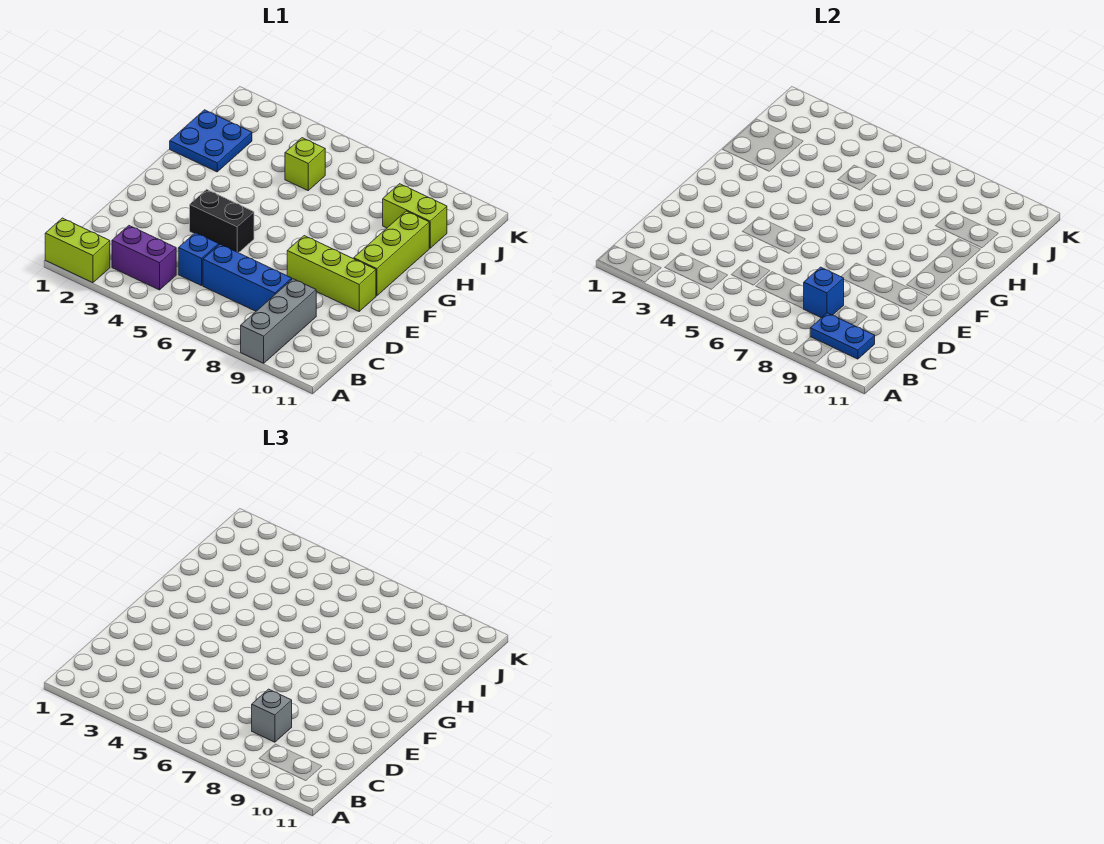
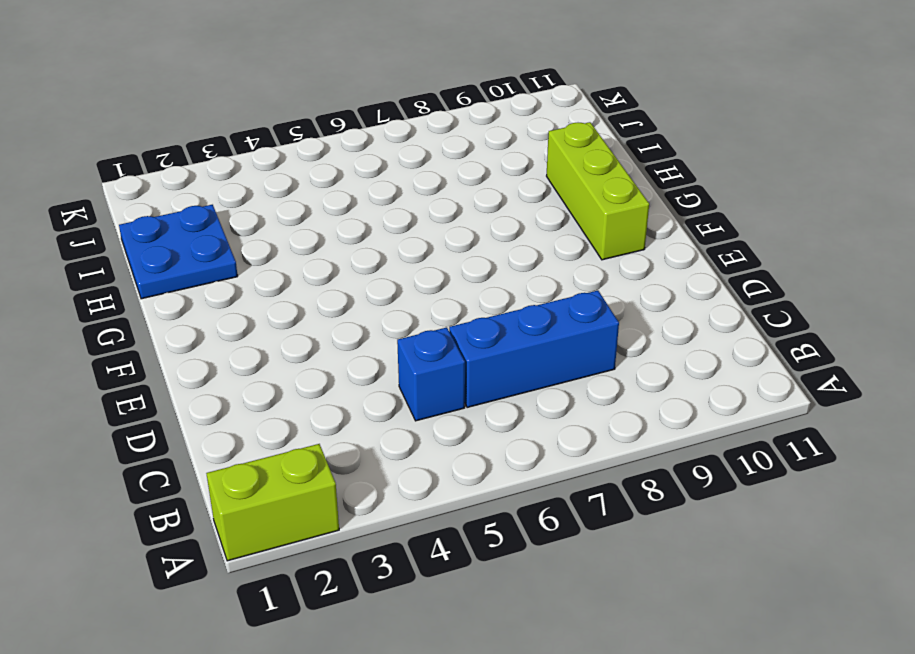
none -> grey brick A9:C9 level 1
none -> purple brick B3:B4 level 1
none -> black brick E4:E5 level 1

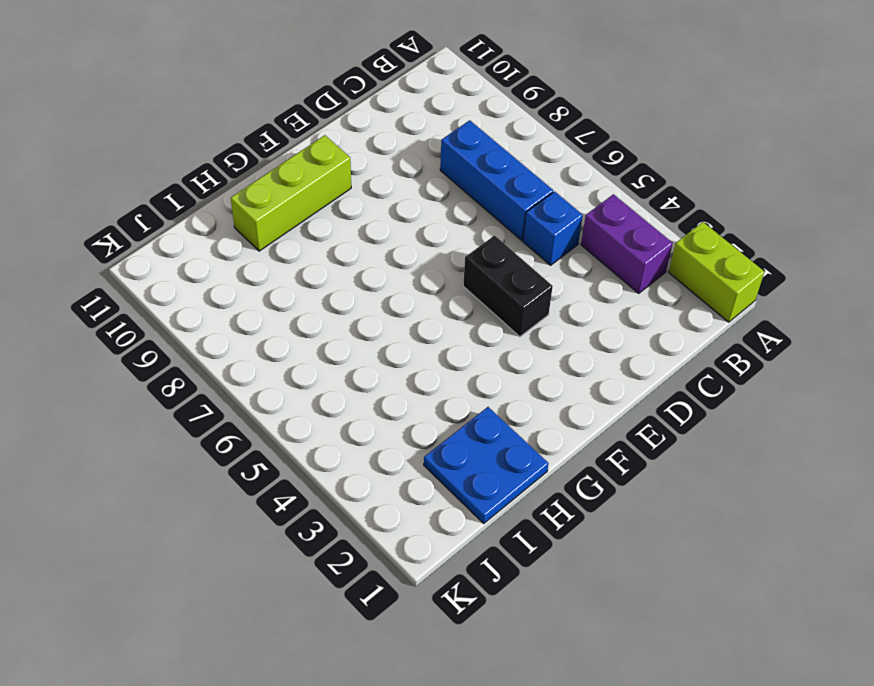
none -> grey brick A9:C9 level 1
none -> lime brick E8:E10 level 1
none -> lime brick I5 level 1

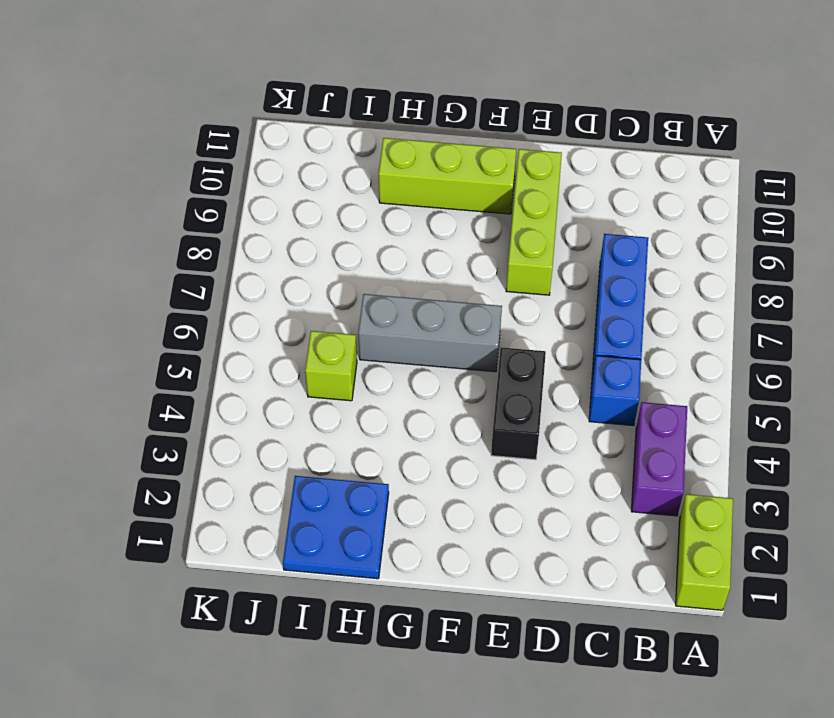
grey brick F6:H6 level 1 -> grey brick A9:C9 level 1
none -> lime brick I9:I10 level 1
none -> blue plate B9:B10 level 2
none -> blue brick C8 level 2

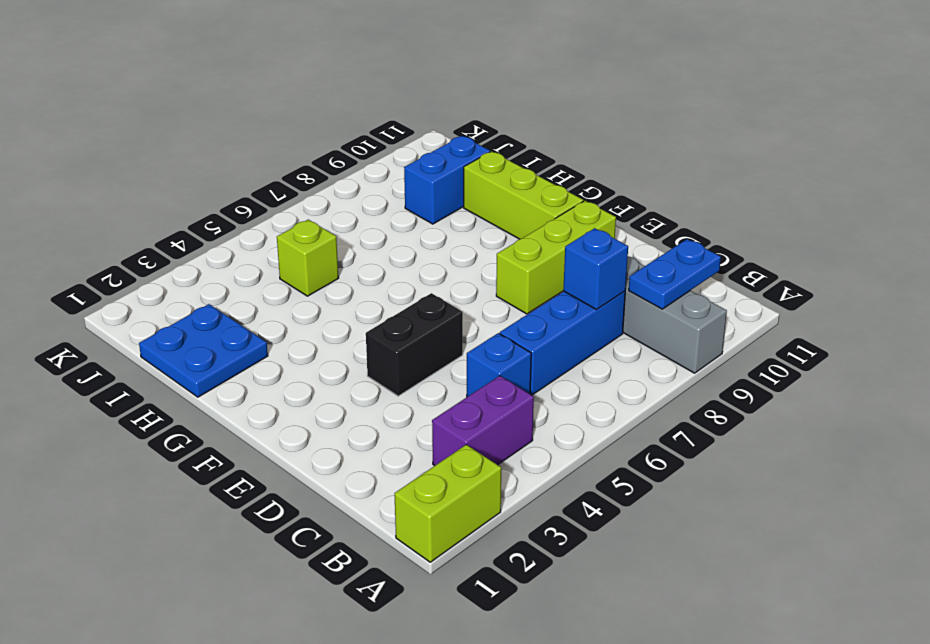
blue brick I9:I10 level 1 -> lime brick I9:I10 level 1
none -> grey brick C8 level 3

